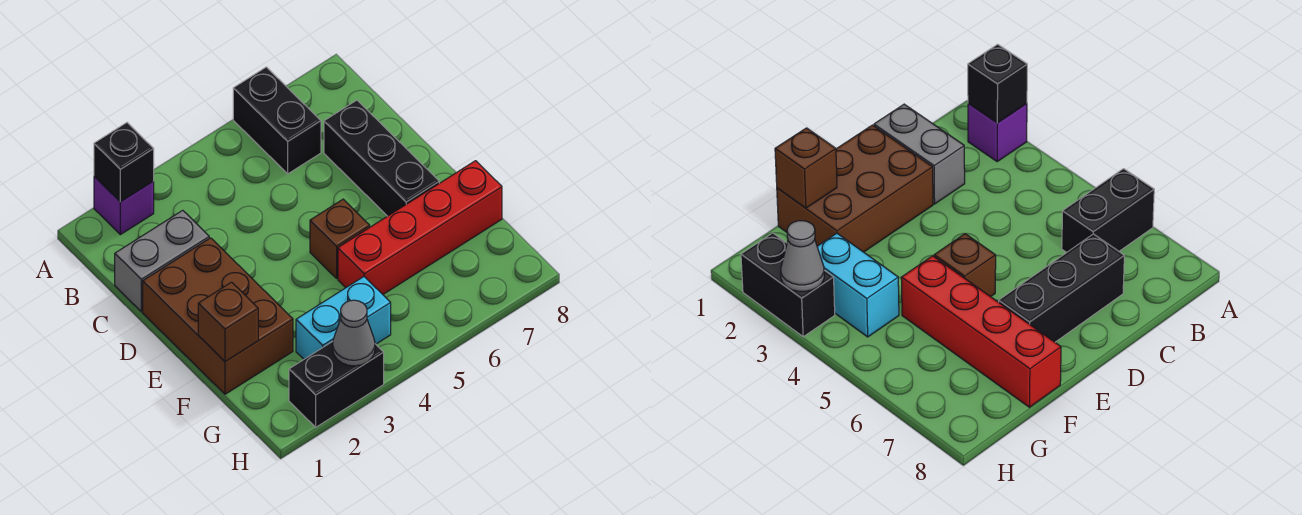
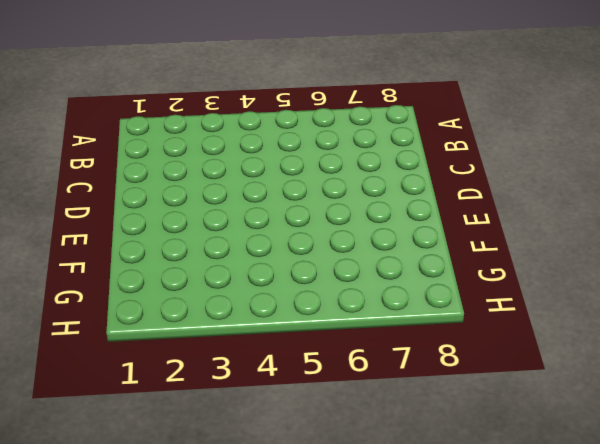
none -> purple brick A2 level 1
none -> black brick A6:B6 level 1
none -> grey brick C1:C2 level 1

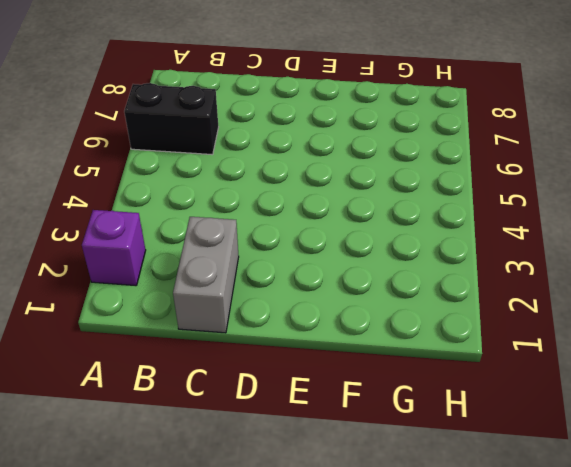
none -> black brick C7:E7 level 1
none -> brown brick D1:F2 level 1
none -> brown brick E5 level 1

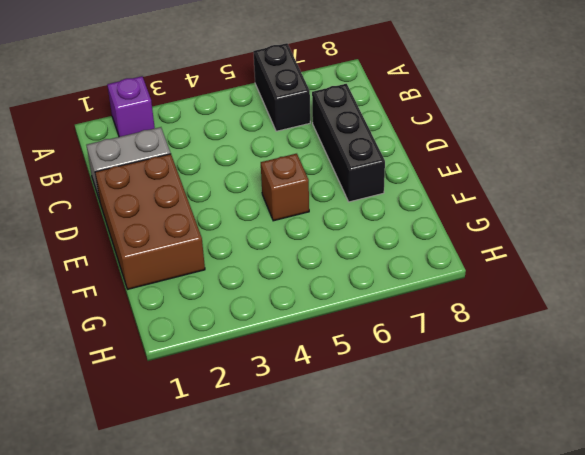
none -> red brick F5:F8 level 1
none -> cyan brick G3:G4 level 1
none -> black brick H2:H3 level 1

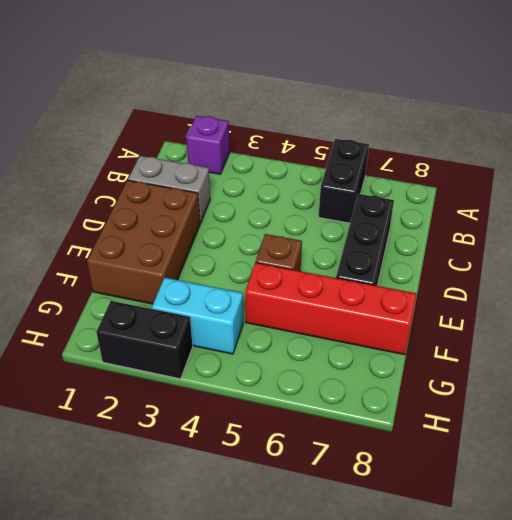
none -> black brick A2 level 2
none -> brown brick F1 level 2
none -> grey cone H3 level 2

